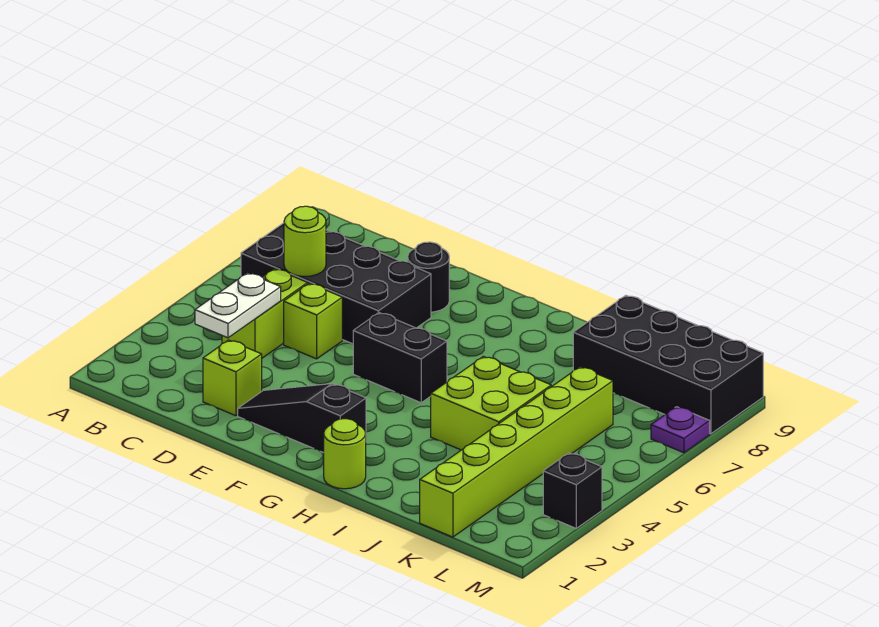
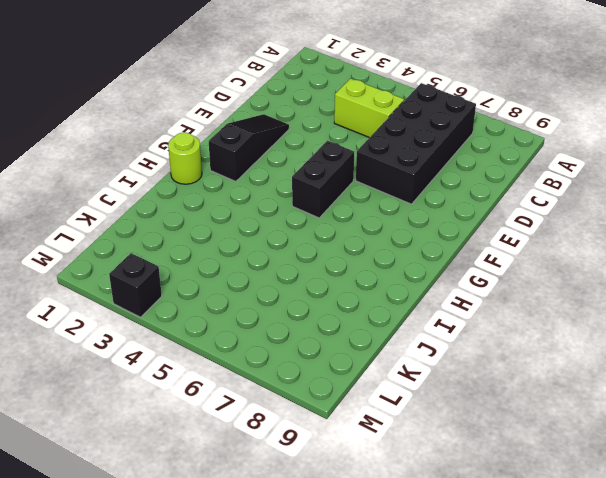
none -> lime brick D2 level 1
none -> lime brick D5 level 1
none -> black round brick E8 level 1

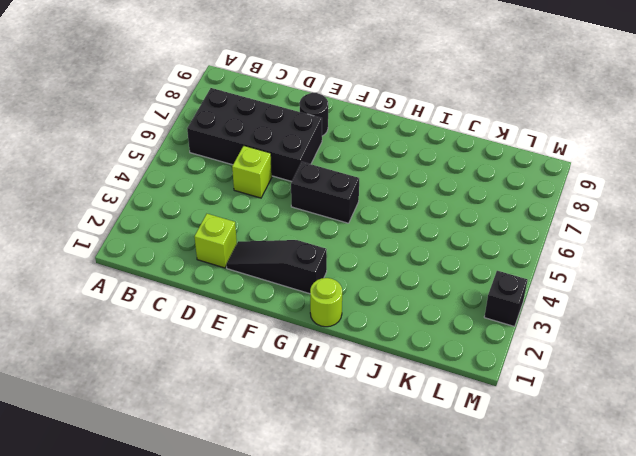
none -> lime brick C4:C5 level 1
none -> lime brick I4:J5 level 1
none -> black brick J8:M9 level 1

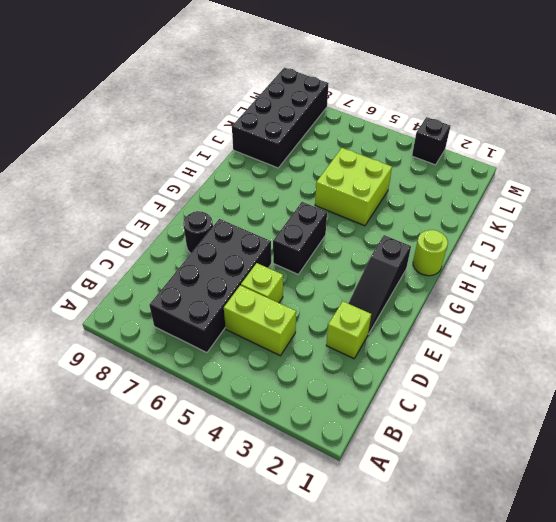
none -> lime brick K1:K6 level 1
none -> purple plate M7 level 1
none -> white plate C3:C4 level 2

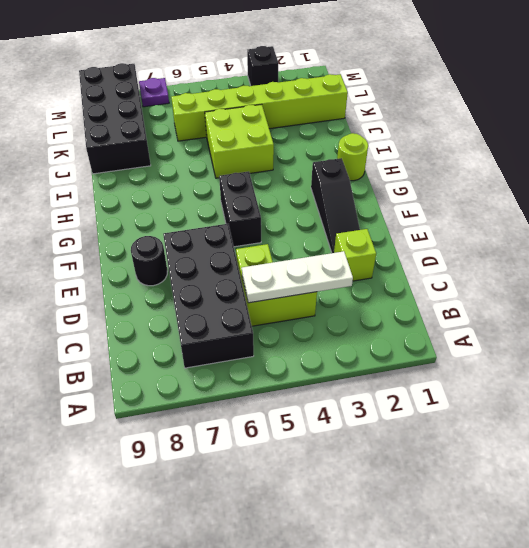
white plate C3:C5 level 2 -> white plate C3:C4 level 2
none -> lime round brick C6 level 2

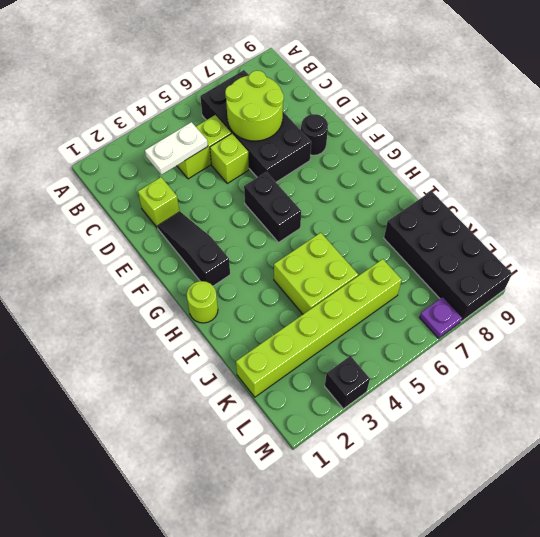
lime round brick C6:D7 level 2 -> lime round brick C6 level 2

